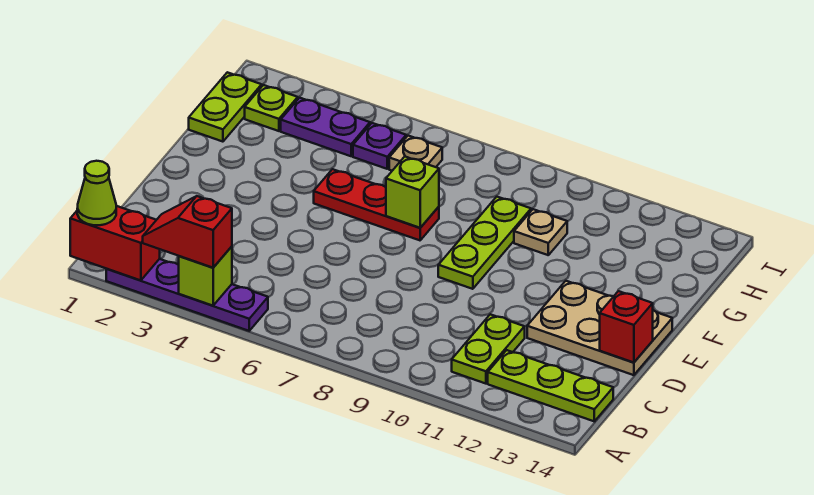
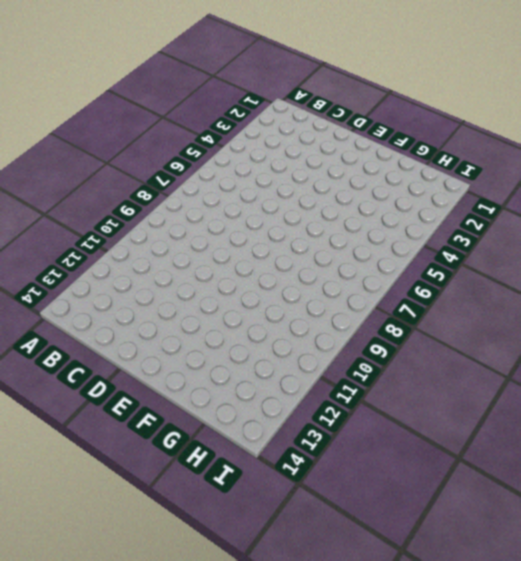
none -> purple plate A2:A5 level 1
none -> lime plate B11:C11 level 1
none -> lime plate B12:B14 level 1

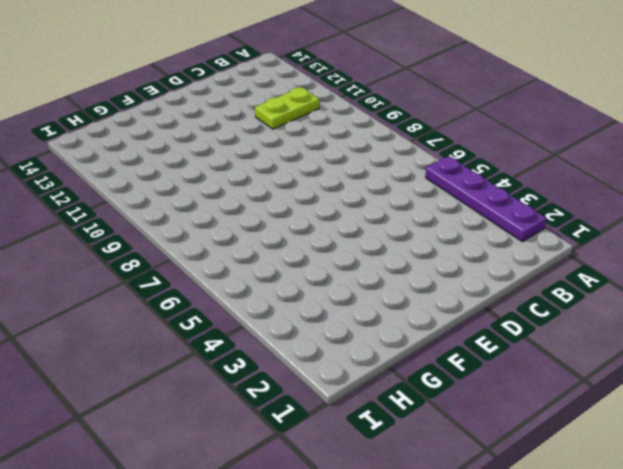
none -> lime plate B12:B14 level 1
none -> tan plate D12:E14 level 1
none -> lime plate E9:G9 level 1

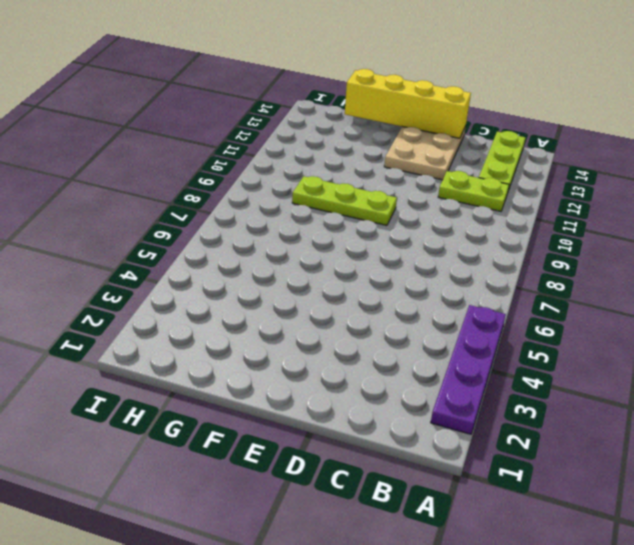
yellow brick D14:G14 level 2 -> red brick D14 level 2
none -> red plate F5:F7 level 1
none -> lime plate G1:H1 level 1
none -> tan plate G10 level 1

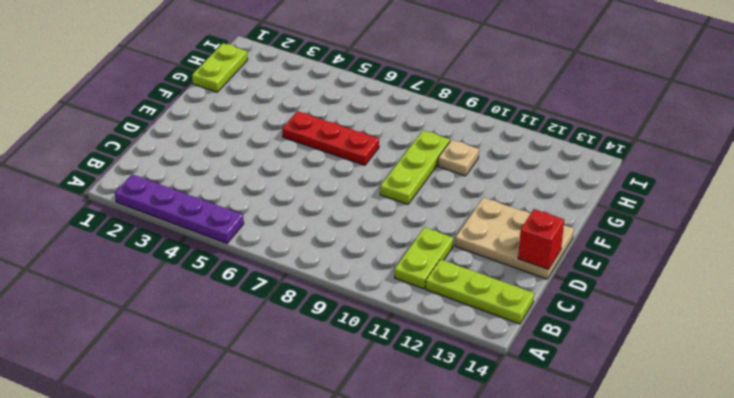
none -> lime plate H2 level 1
none -> purple plate H3:H4 level 1
none -> purple plate H5 level 1

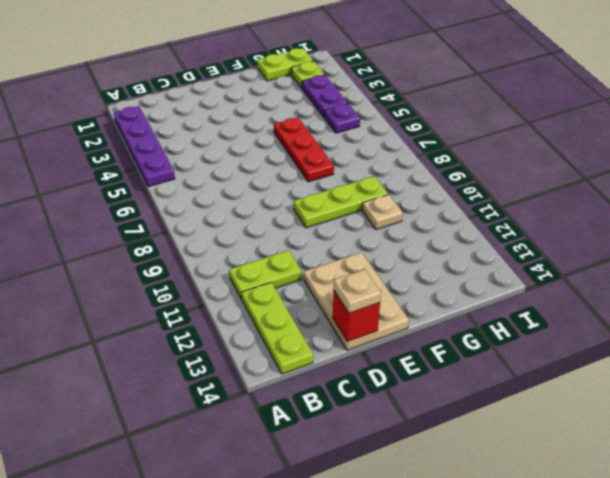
tan plate D14 level 3 -> tan plate H6 level 1
none -> red brick A1:A2 level 2
none -> lime brick A4 level 2
none -> lime brick F7 level 2

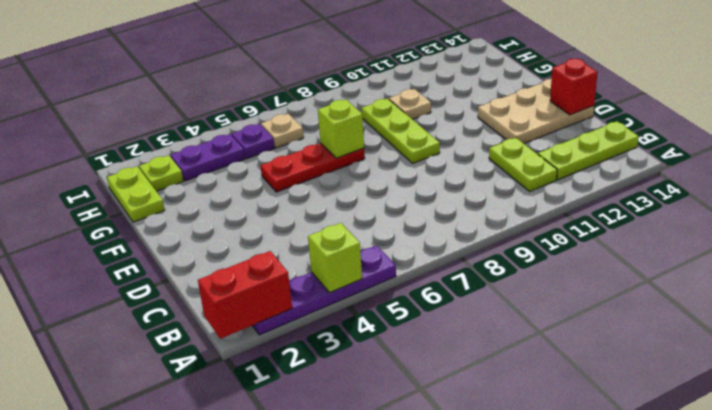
none -> lime cone A1 level 3
none -> red slope A3:A4 level 3 top 4

